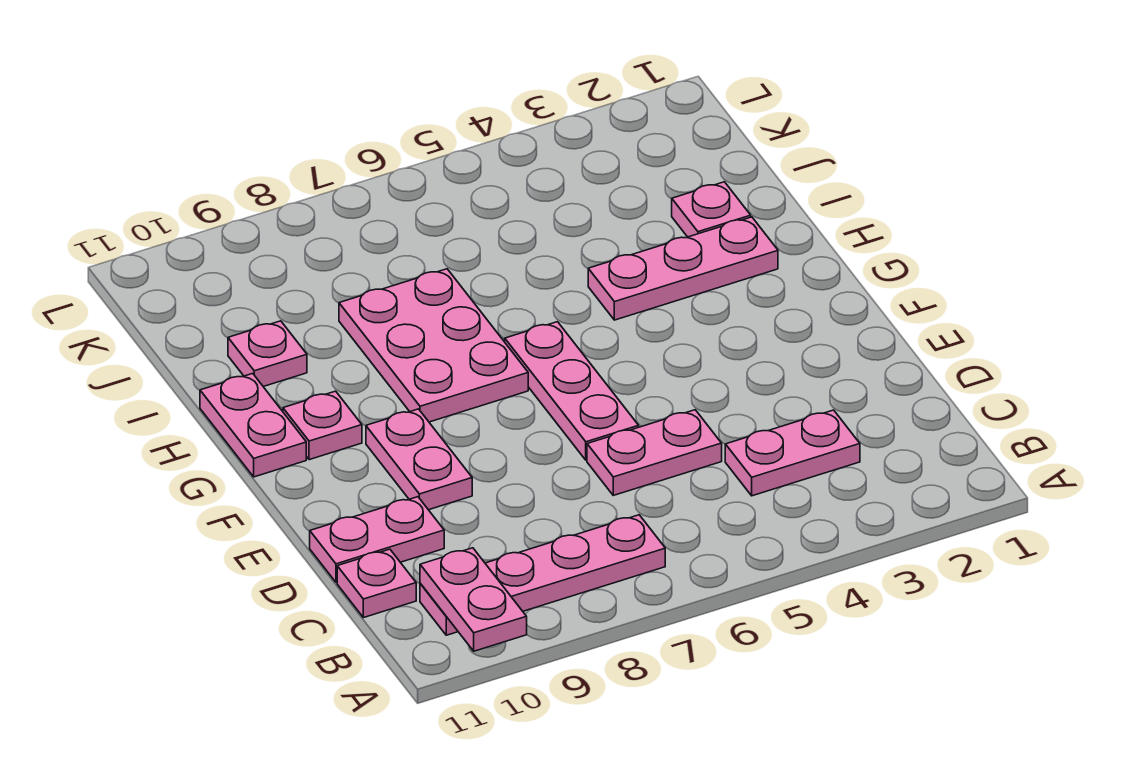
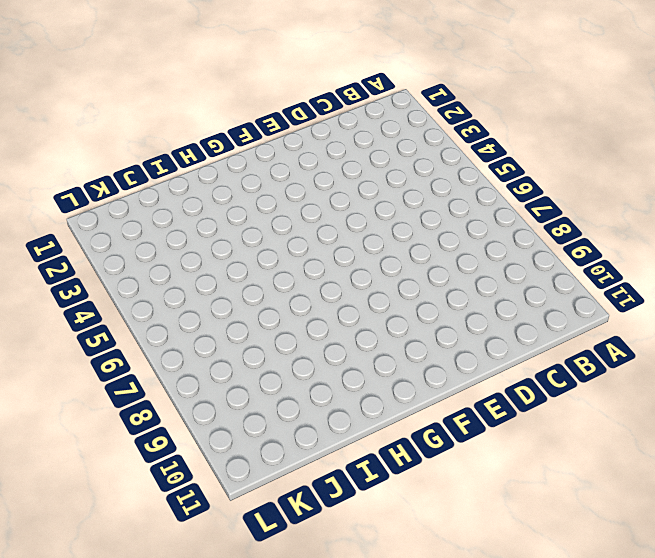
none -> pink plate B7:B10 level 1
none -> pink plate C3:C4 level 1
none -> pink plate C11 level 1

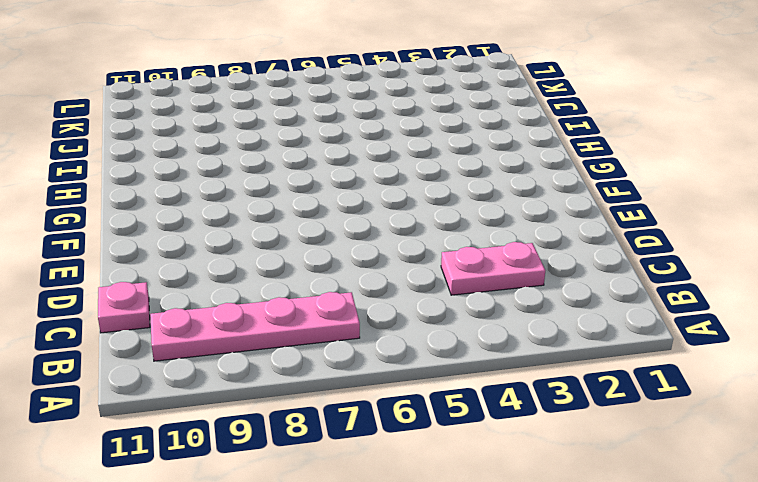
none -> pink plate D5:D6 level 1
none -> pink plate D10:D11 level 1
none -> pink plate E6:G6 level 1

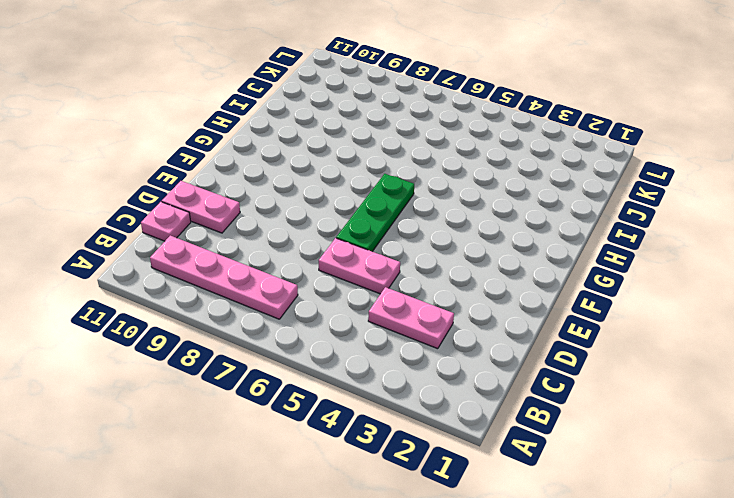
green plate E6:G6 level 1 -> pink plate E6:G6 level 1
none -> pink plate E9:F9 level 1
none -> pink plate G7:I8 level 1
none -> pink plate G10 level 1

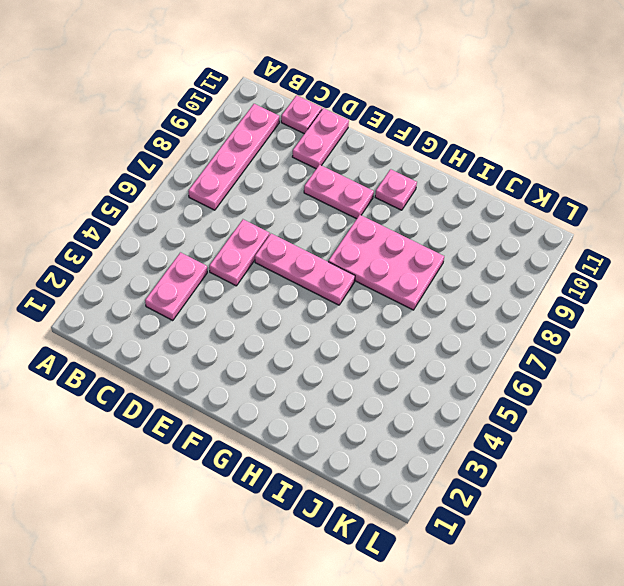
none -> pink plate G11:H11 level 1
none -> pink plate H2:H4 level 1
none -> pink plate I2 level 1

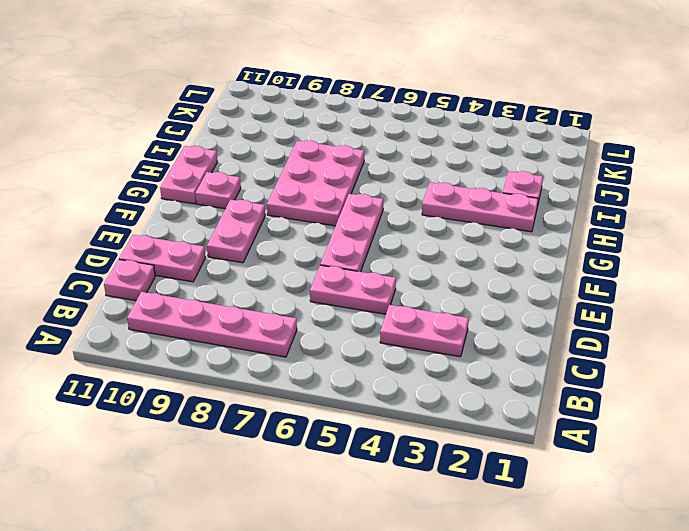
none -> pink plate I10 level 1
none -> pink plate A10:B10 level 2

